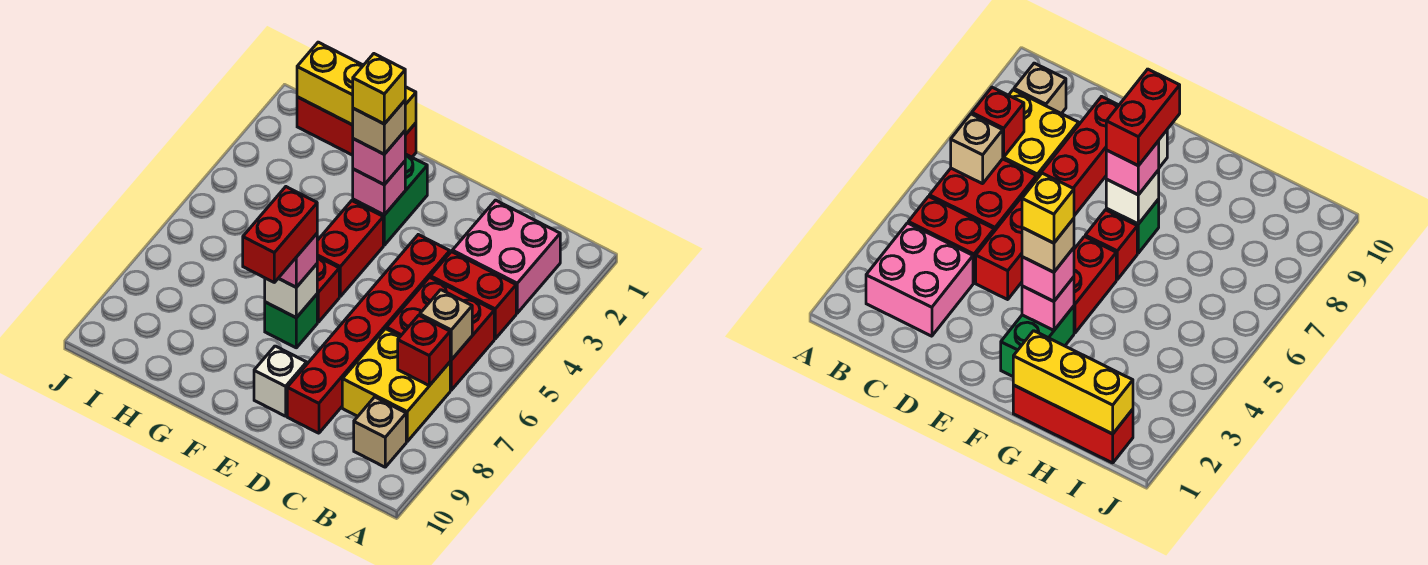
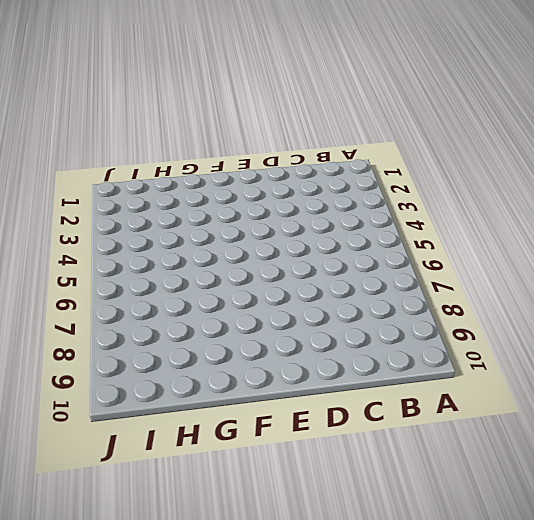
none -> pink brick B2:C3 level 1
none -> red brick B4:C4 level 1
none -> red brick B5:C6 level 1

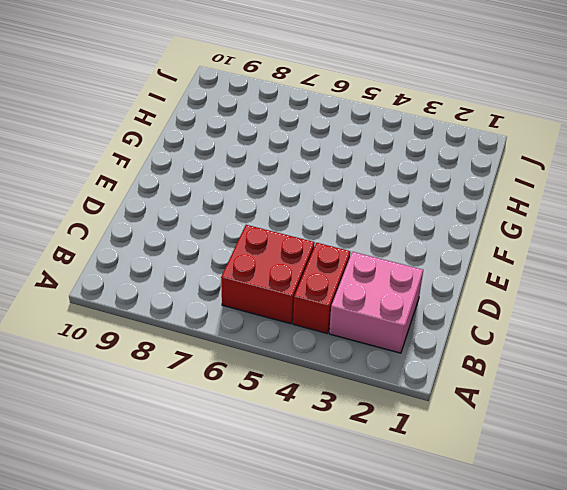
none -> yellow brick B7:C8 level 1
none -> tan brick B9 level 1
none -> red brick D4:D9 level 1

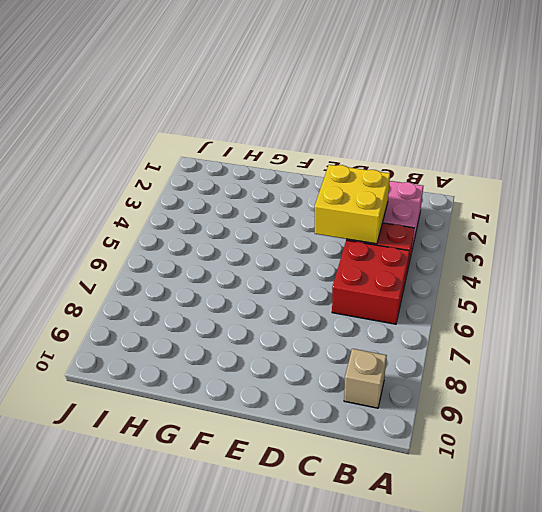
yellow brick C3:D4 level 2 -> yellow brick B7:C8 level 1
none -> red brick D4:D9 level 1
none -> white brick E9 level 1
none -> green brick F2:F3 level 1

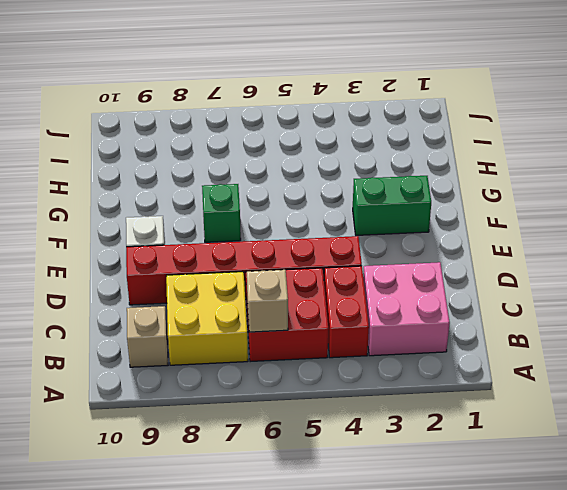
none -> red brick F4:F5 level 1
none -> red brick F6 level 1
none -> red brick G1:I1 level 1

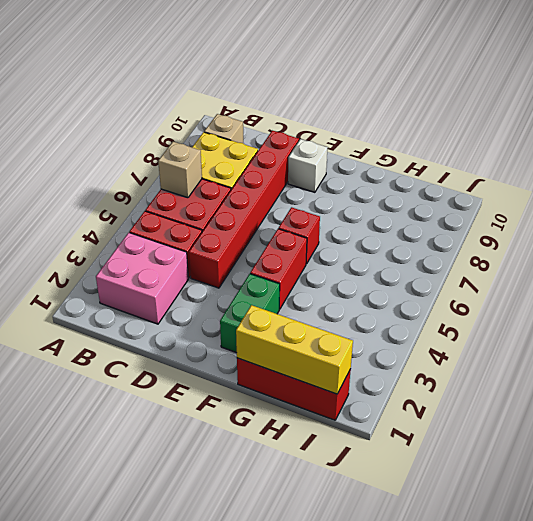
none -> green brick F7 level 1
none -> red brick B7 level 2
none -> pink brick F3 level 2

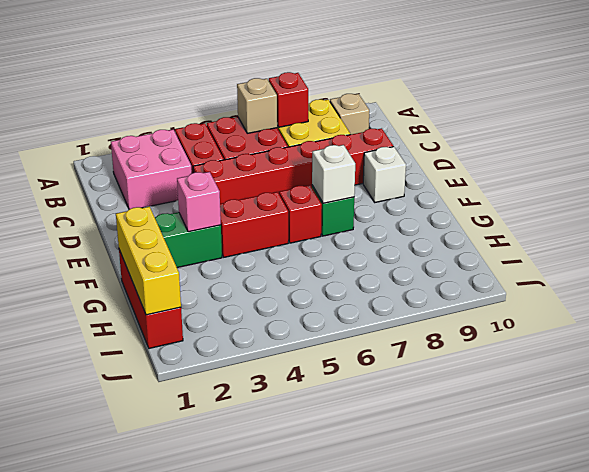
none -> pink brick F3 level 3
none -> pink brick F7 level 3
none -> tan brick F3 level 4

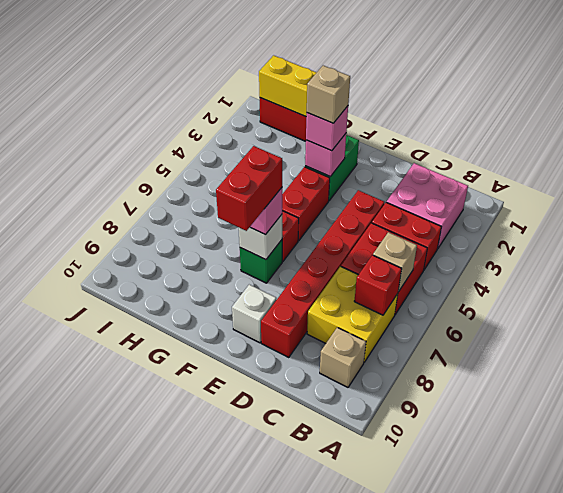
none -> yellow brick F3 level 5

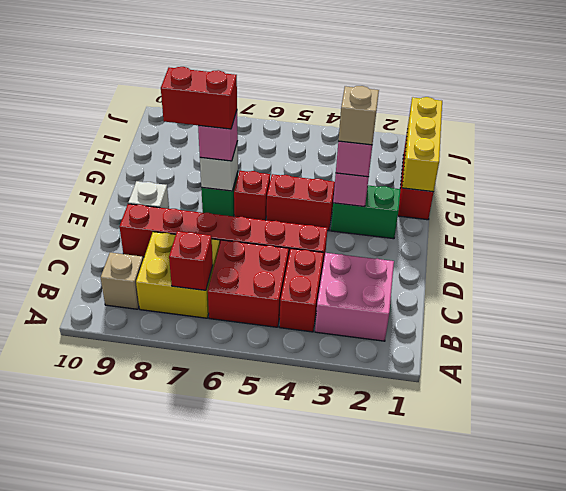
none -> tan brick B6 level 2
none -> yellow brick F3 level 5

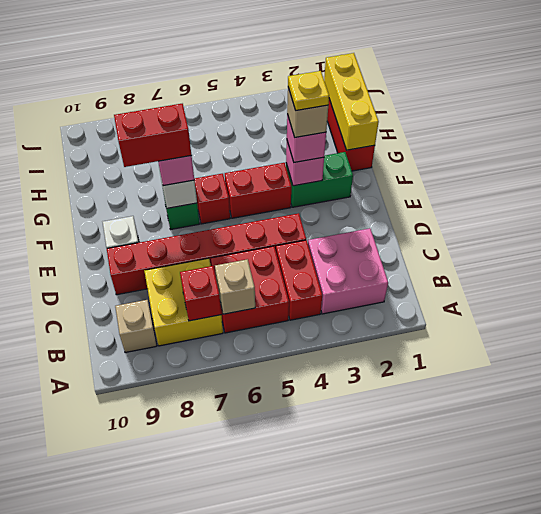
yellow plate F3 level 5 -> yellow brick F3 level 5

